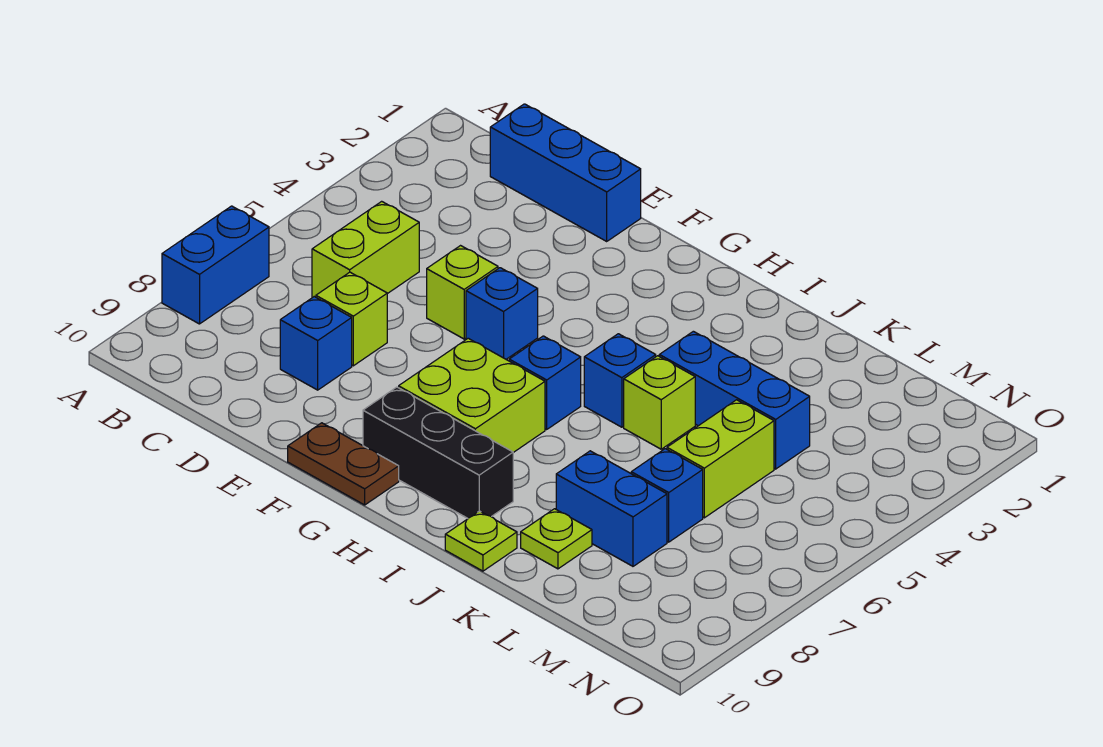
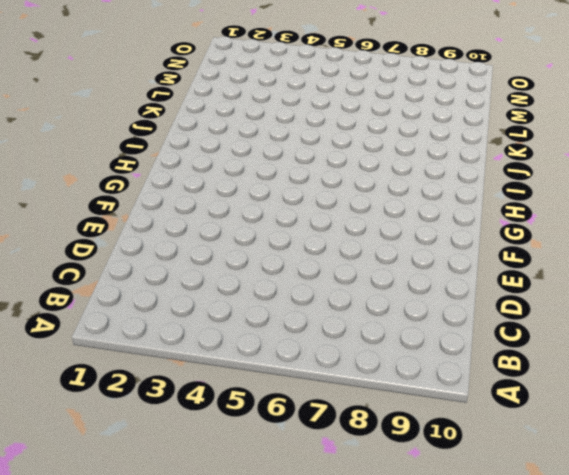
none -> blue brick A7:A8 level 1
none -> blue brick C1:E1 level 1
none -> lime brick C5:C6 level 1

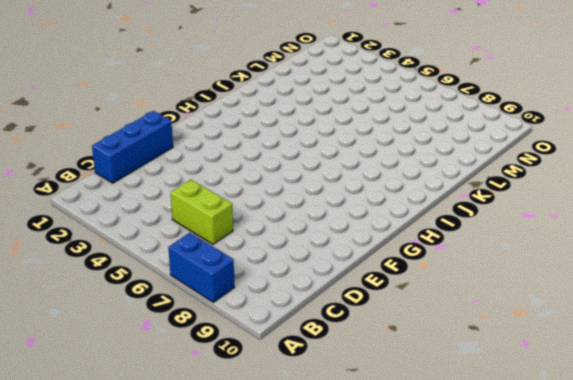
none -> lime brick D7 level 1
none -> blue brick D8 level 1
none -> lime brick E5 level 1

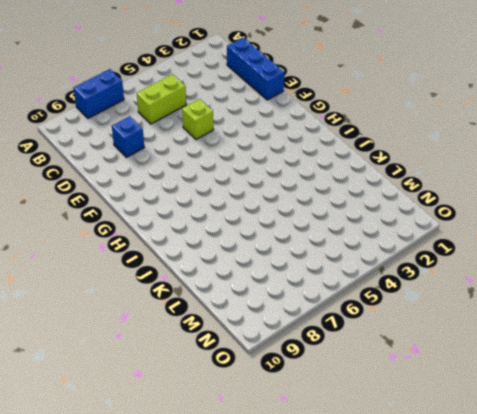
none -> lime brick D7 level 1
none -> blue brick F5 level 1
none -> brown plate F10:G10 level 1

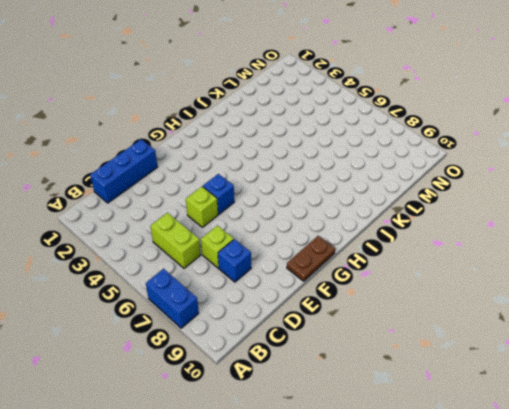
none -> lime brick G7:H8 level 1
none -> black brick G9:I9 level 1
none -> blue brick H6 level 1

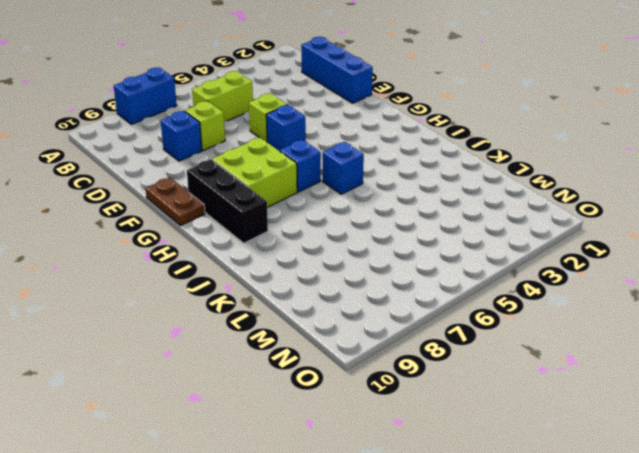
none -> blue brick J4:L4 level 1
none -> lime brick J5 level 1
none -> lime plate J10 level 1

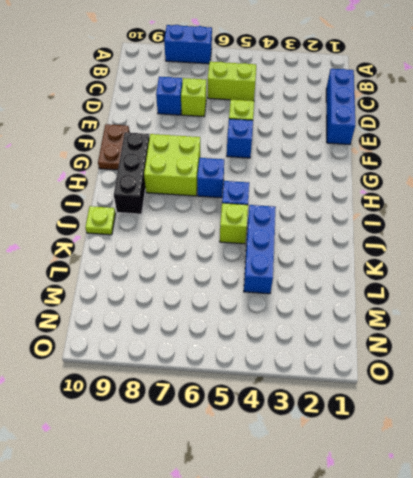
none -> blue brick K8:L8 level 1
none -> lime plate K9 level 1
none -> lime brick L5:L6 level 1

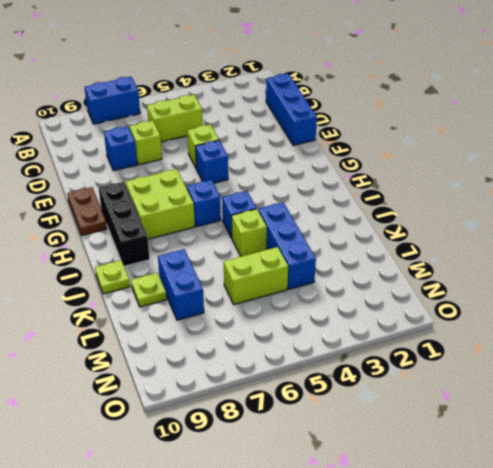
none -> blue brick L7 level 1

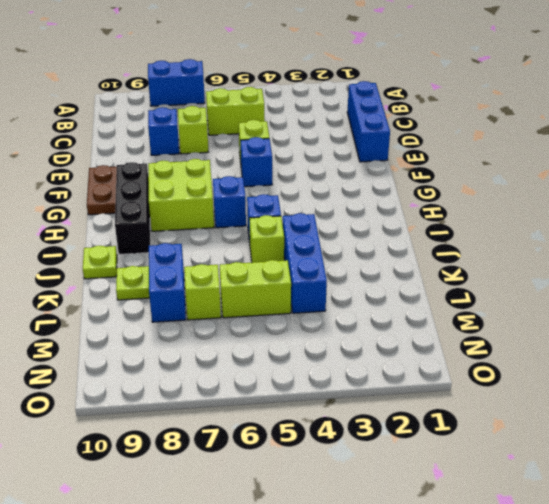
lime brick L7 level 1 -> blue brick L7 level 1

